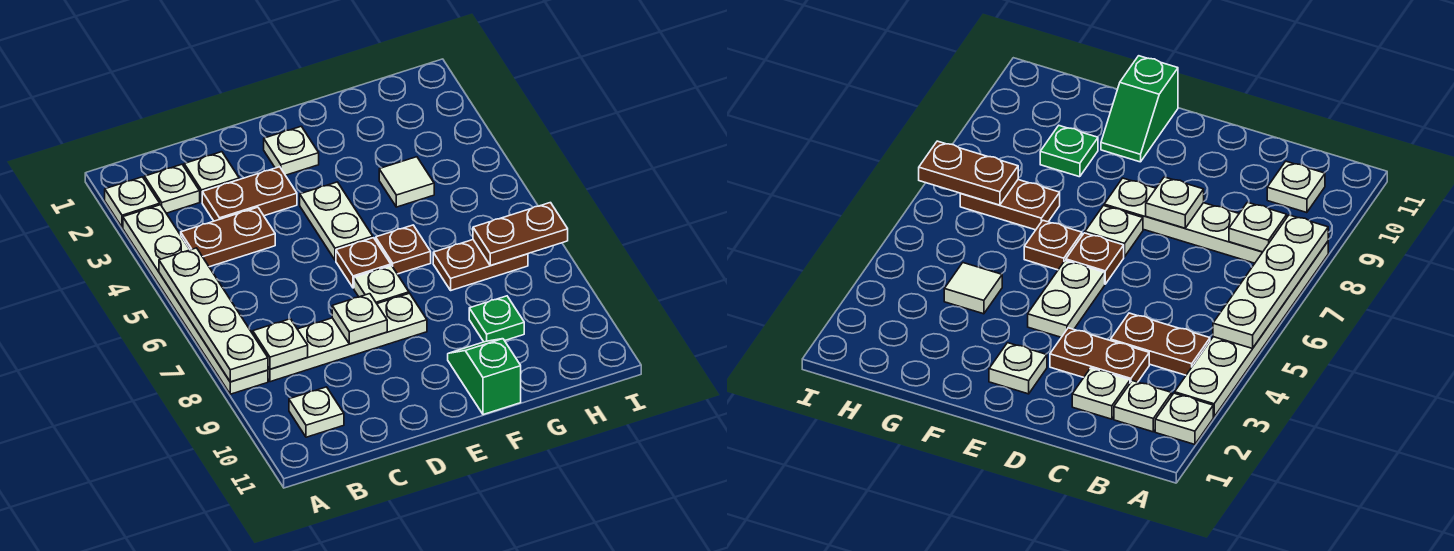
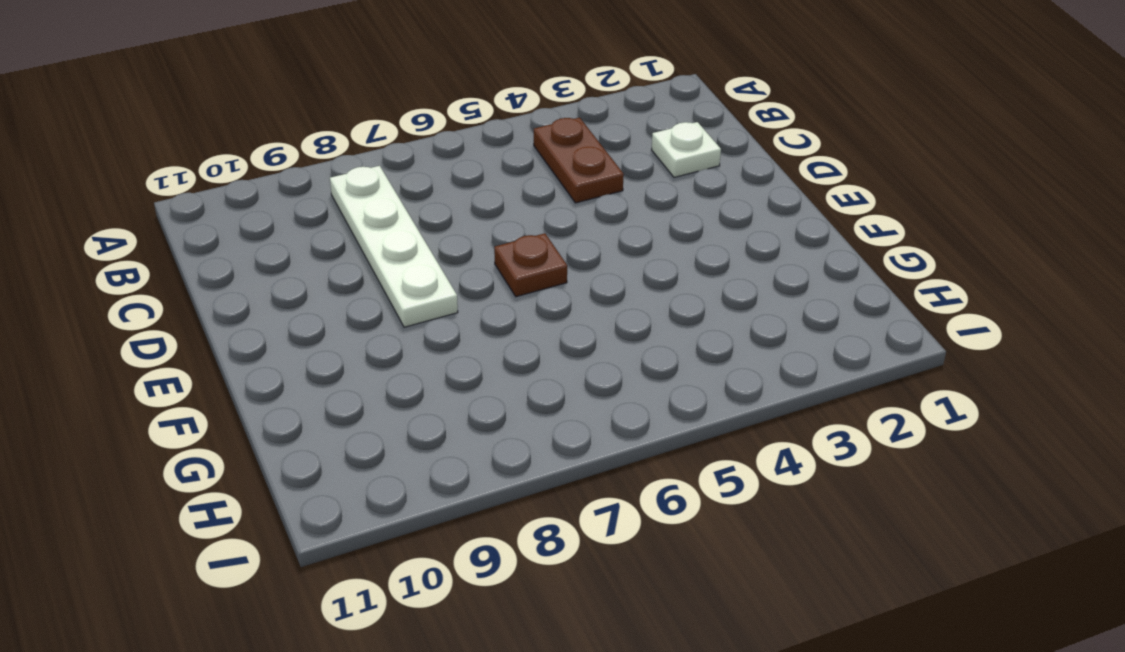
none -> white plate A2 level 1
none -> white plate A3:A8 level 1
none -> white plate B2 level 1

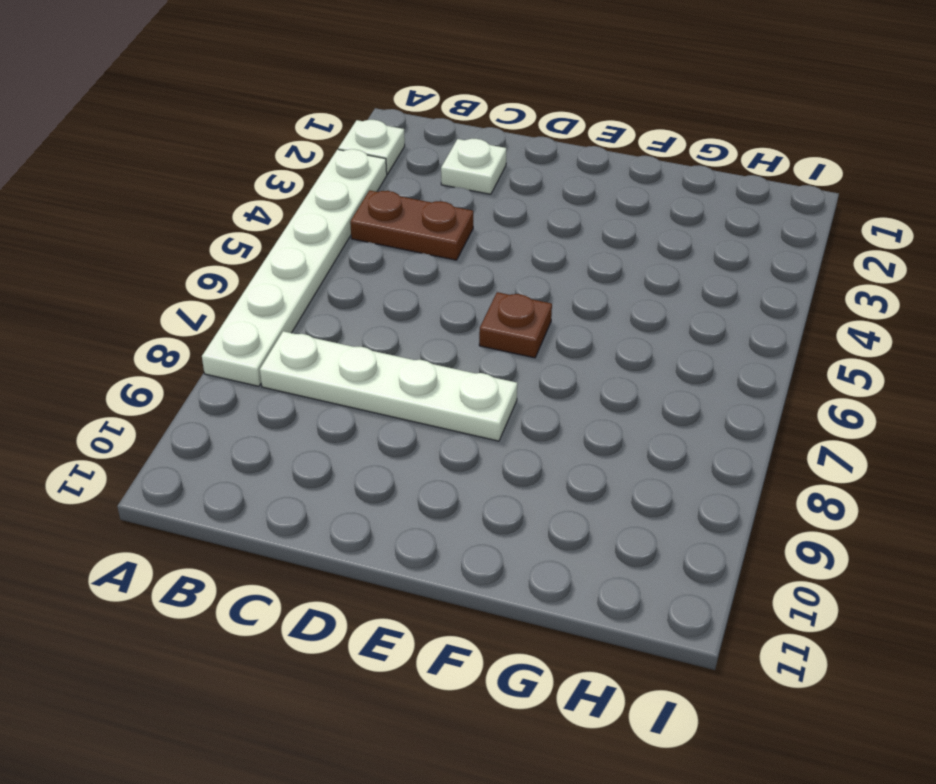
none -> white plate B2 level 1
none -> white plate B10 level 1
none -> brown plate C3:D3 level 1

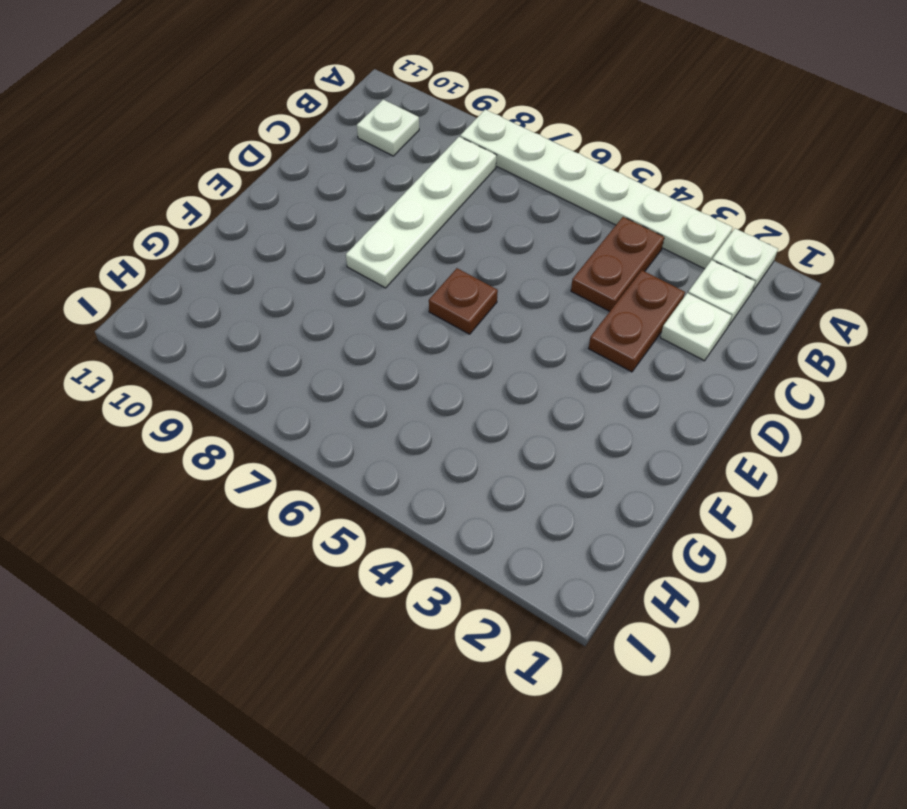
none -> white plate E2 level 1
none -> white plate E4:E5 level 1
none -> white plate E7 level 1

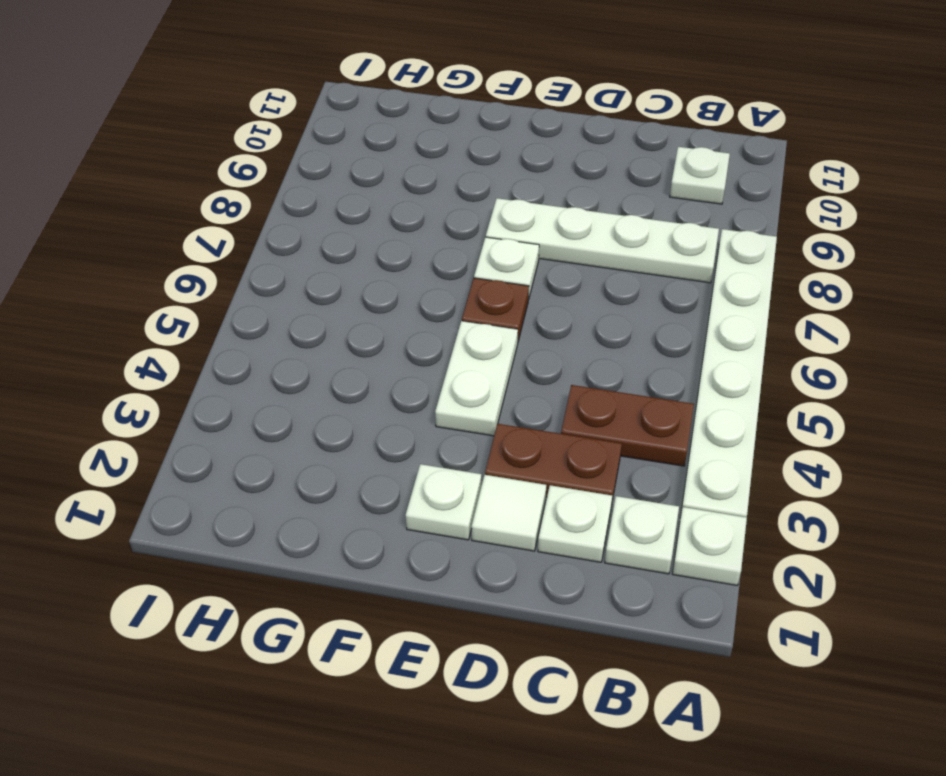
white tile D2 level 1 -> white tile G4 level 1
none -> brown plate F6 level 1
none -> green slope F10:F11 level 1 top 11
none -> brown plate G7:H7 level 1

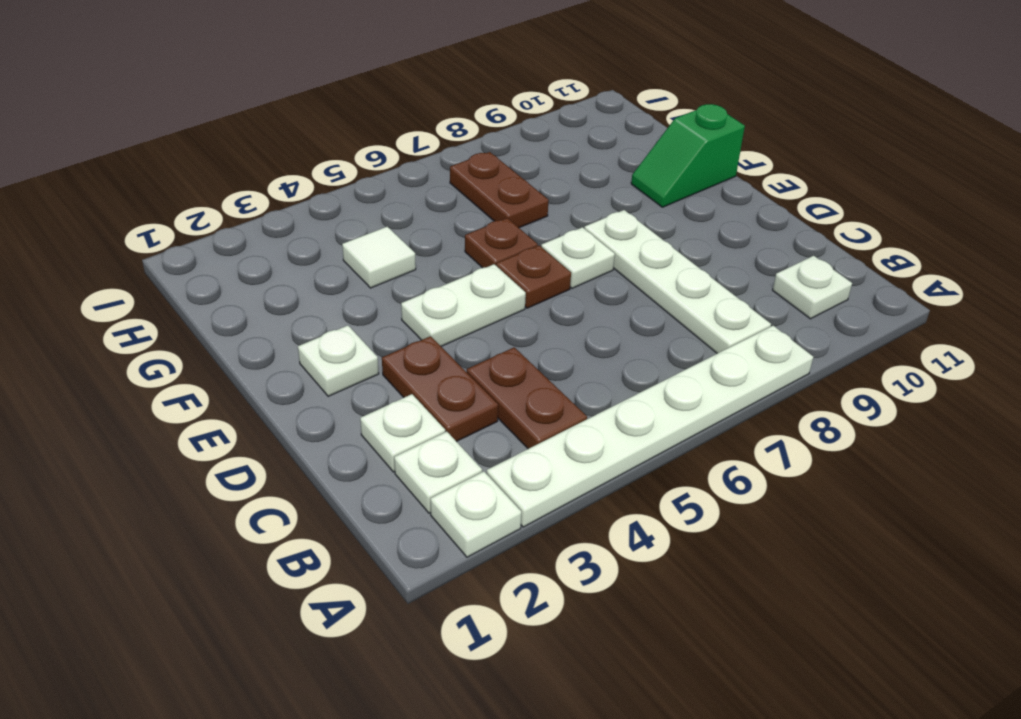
none -> green plate G9 level 1
none -> white plate A5:A8 level 2
none -> white plate B8 level 2

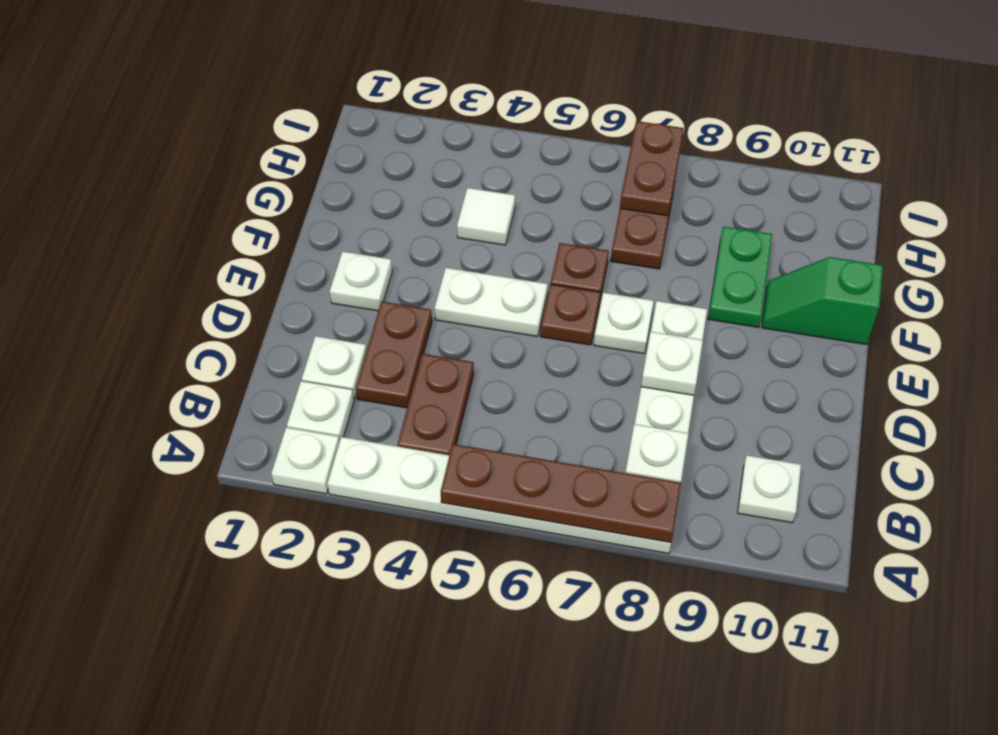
brown plate A5:A8 level 2 -> white plate A5:A8 level 2
green plate F9:G9 level 1 -> green plate G9 level 1

